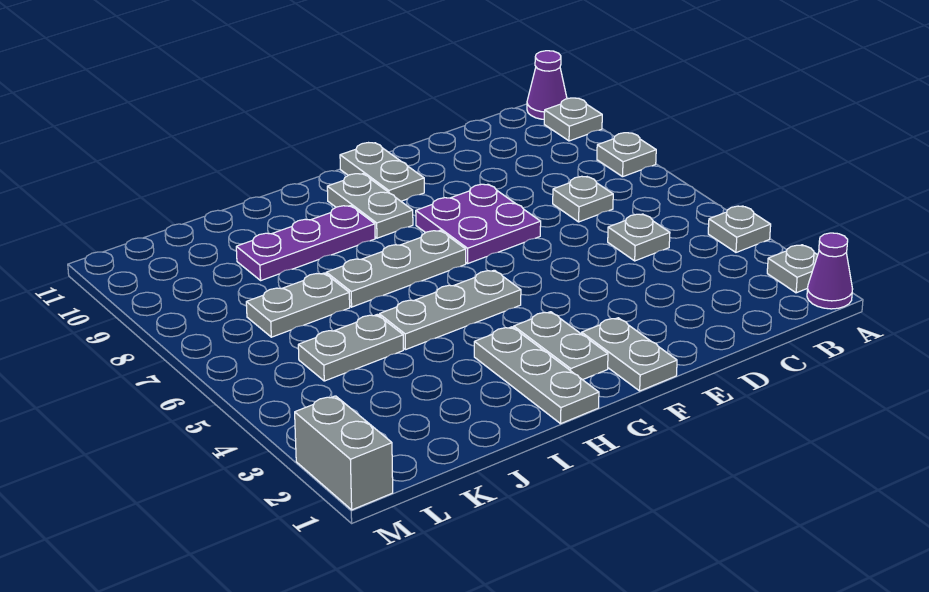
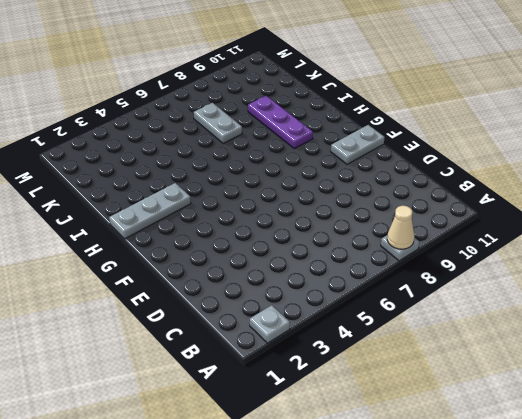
tan cone A8 level 2 -> none
none -> purple cone A1 level 1
none -> grey plate A4 level 1
none -> grey plate A10 level 1

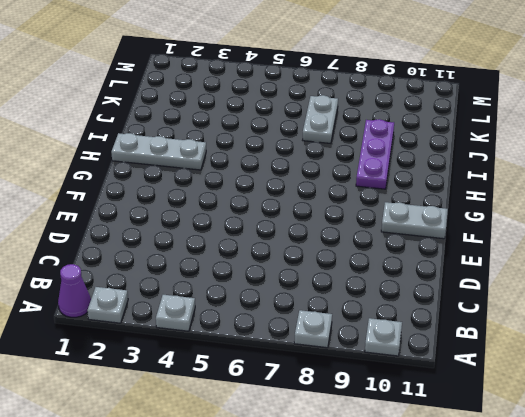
none -> purple cone A11 level 1
none -> grey plate C5 level 1
none -> grey plate C7 level 1

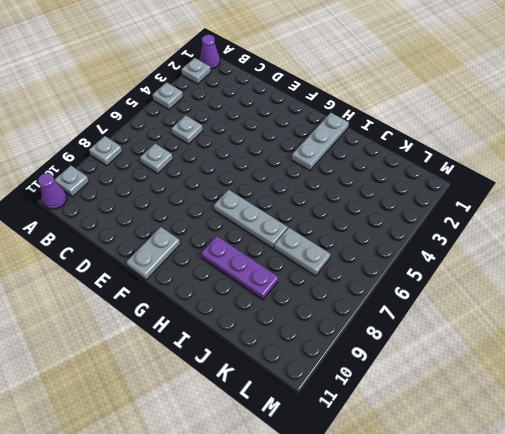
none -> purple plate E7:F8 level 1
none -> grey plate F1:F2 level 1
none -> grey plate G2:G3 level 1

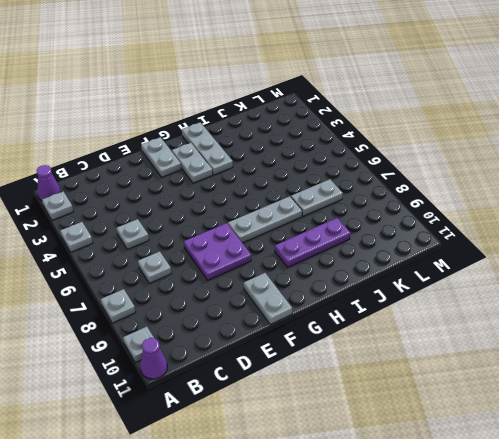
none -> grey plate G5:I5 level 1
none -> grey plate G9:G10 level 1
none -> grey plate J5:K5 level 1

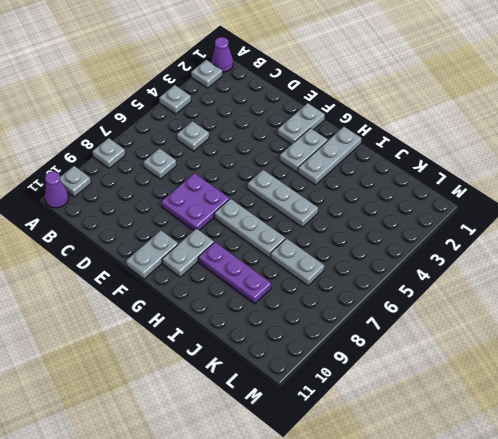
none -> grey plate J5:K5 level 1
none -> grey brick M1:M2 level 1

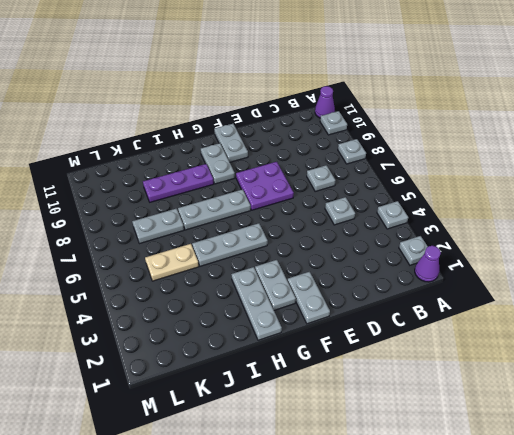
tan plate J5:K5 level 1 -> grey plate J5:K5 level 1
none -> grey brick M1:M2 level 1

